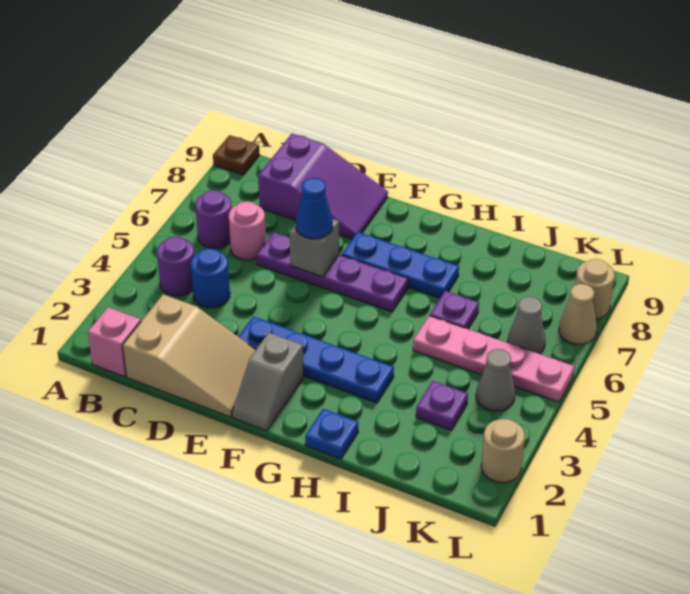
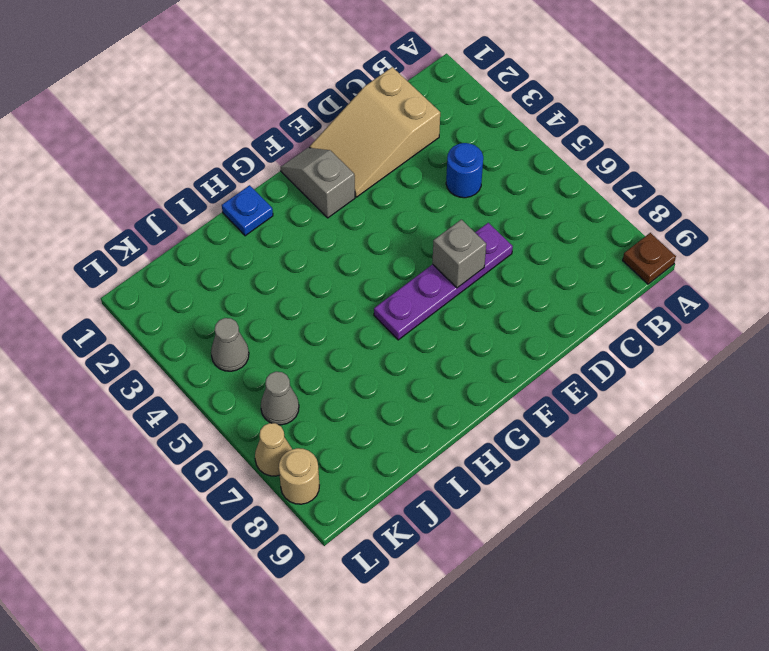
none -> pink brick B1 level 1
none -> purple round brick B4 level 1
none -> purple round brick B6 level 1

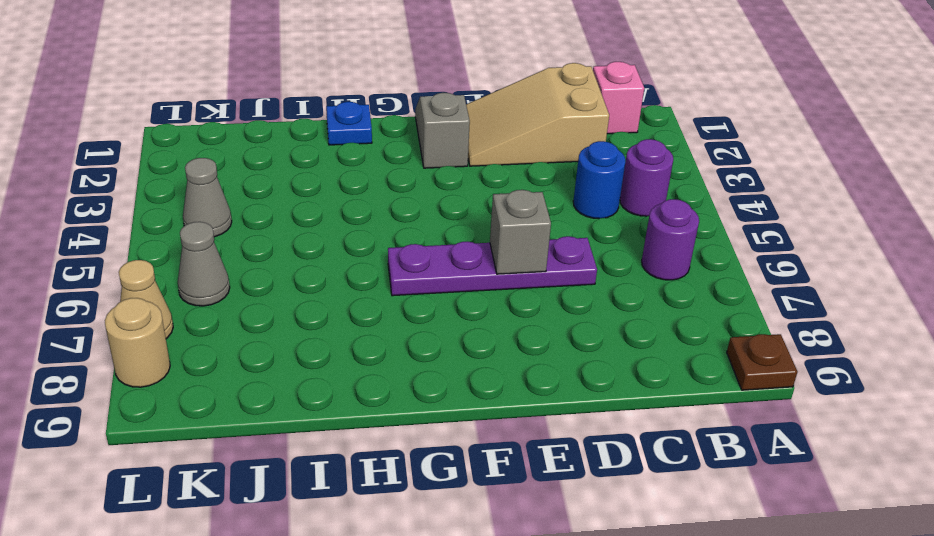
none -> pink round brick C6 level 1
none -> purple slope C8:E9 level 1 top C
none -> blue plate E3:H3 level 1

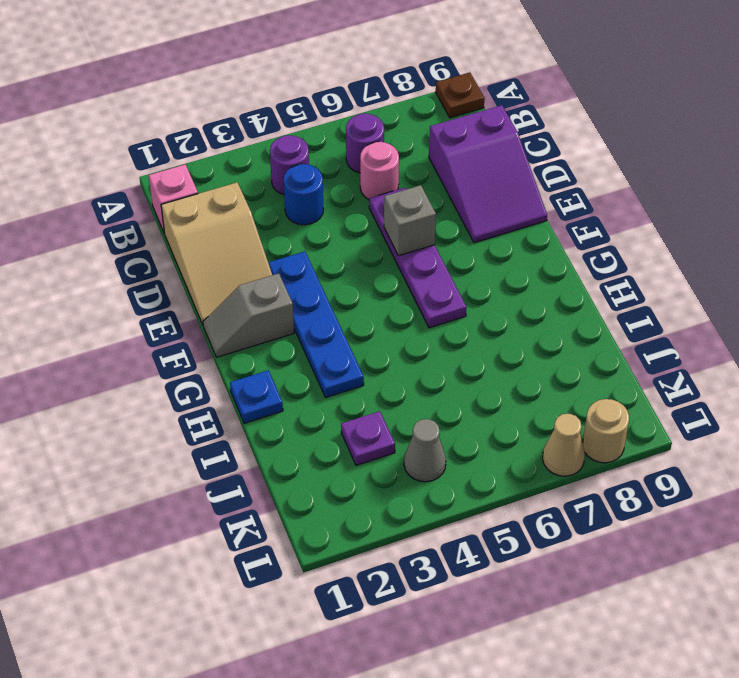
none -> blue plate F7:H7 level 1
none -> pink plate I5:L5 level 1
none -> purple plate I6 level 1

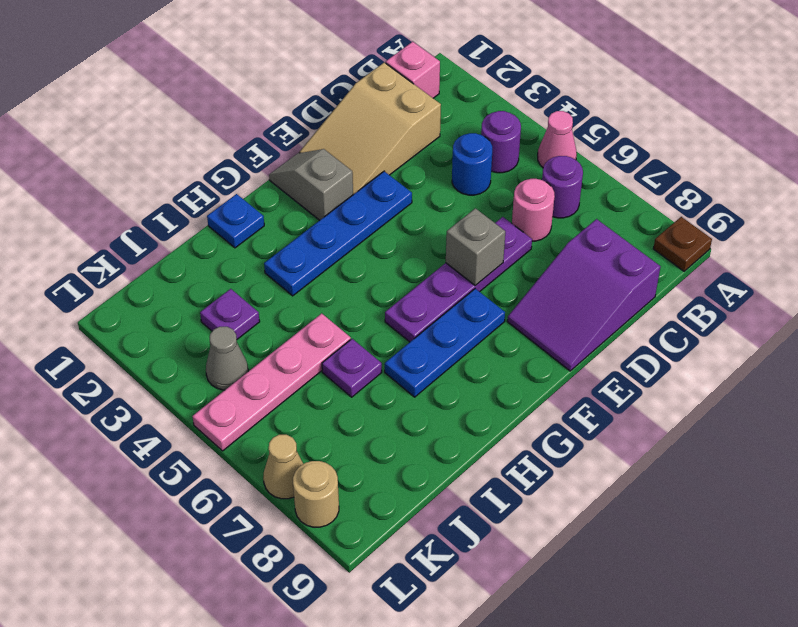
pink cone A5 level 1 -> none
none -> grey cone K6 level 1
none -> tan round brick L2 level 1
none -> blue cone E6 level 3

